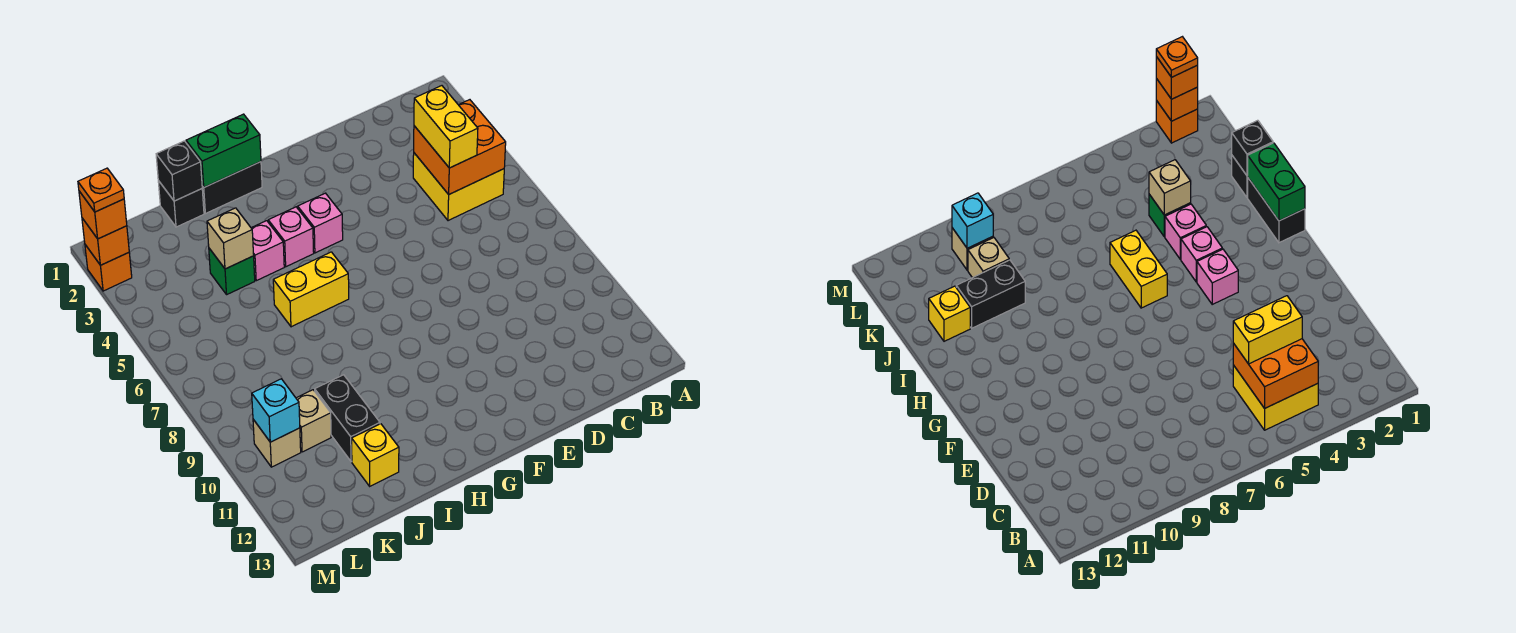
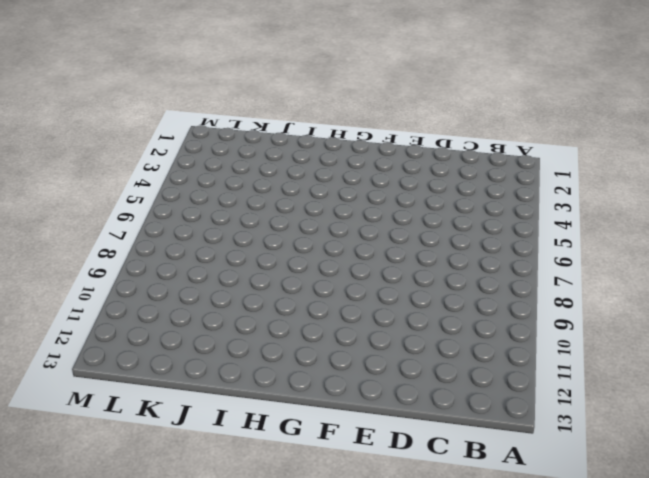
none -> yellow brick B4:C5 level 1
none -> pink brick G4 level 1
none -> black brick H1:I1 level 1

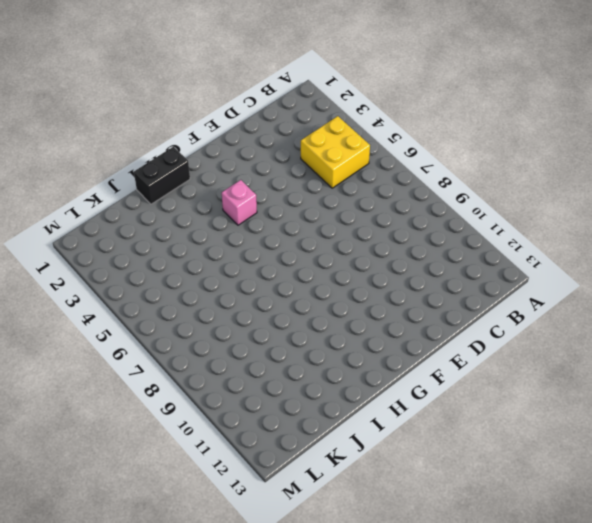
none -> pink brick H4 level 1
none -> yellow brick H6:I6 level 1
none -> pink brick I4 level 1

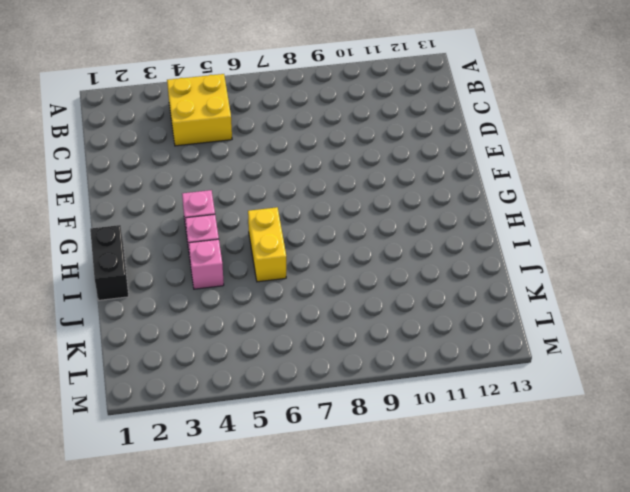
none -> black brick J1 level 1
none -> green brick J4 level 1
none -> black brick J10:J11 level 1

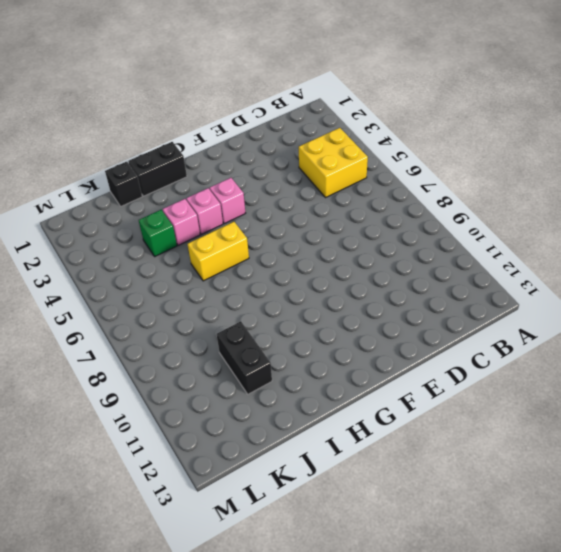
none -> yellow brick J12 level 1
none -> tan brick K10 level 1
none -> tan brick L10 level 1

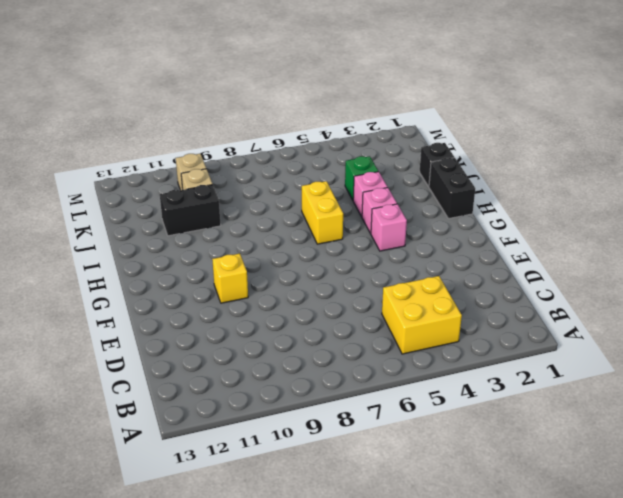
yellow brick F10 level 1 -> yellow brick J12 level 1
none -> orange brick M2 level 1
none -> orange brick B4:C5 level 2
none -> green brick H1:I1 level 2

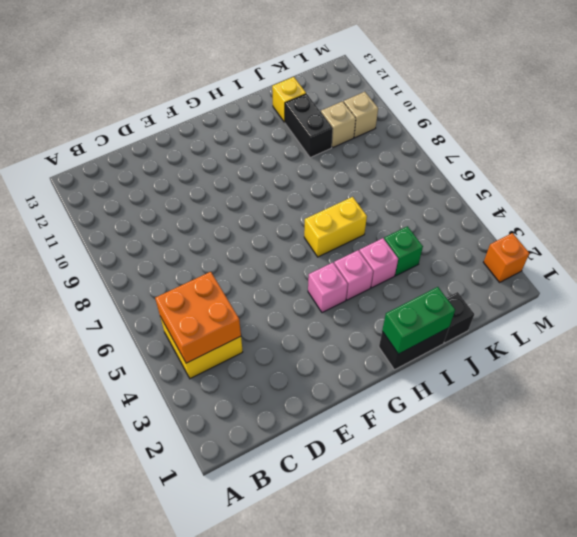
none -> black brick J1 level 2
none -> tan brick J4 level 2
none -> cyan brick L10 level 2

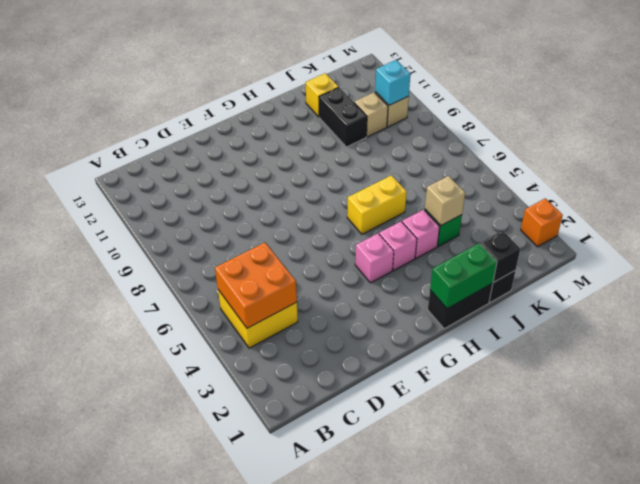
none -> orange brick M2 level 2
none -> yellow brick C4:C5 level 3
none -> orange brick M2 level 3

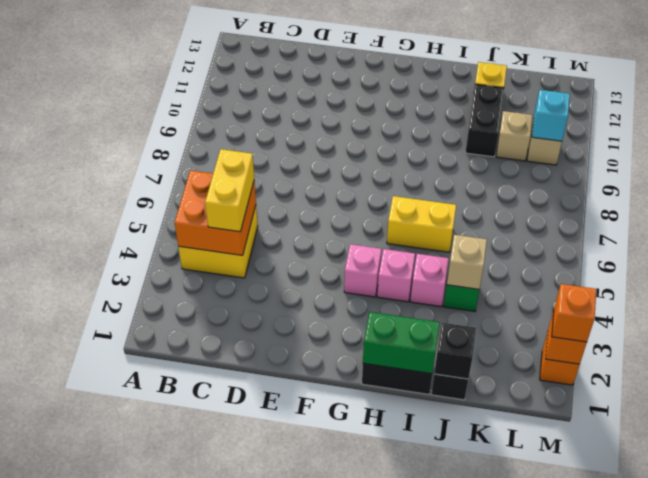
none -> orange plate M2 level 4

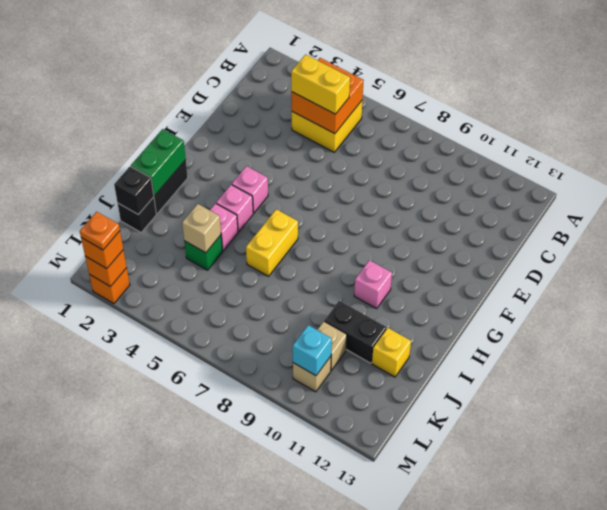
pink brick H10 level 1 -> none

